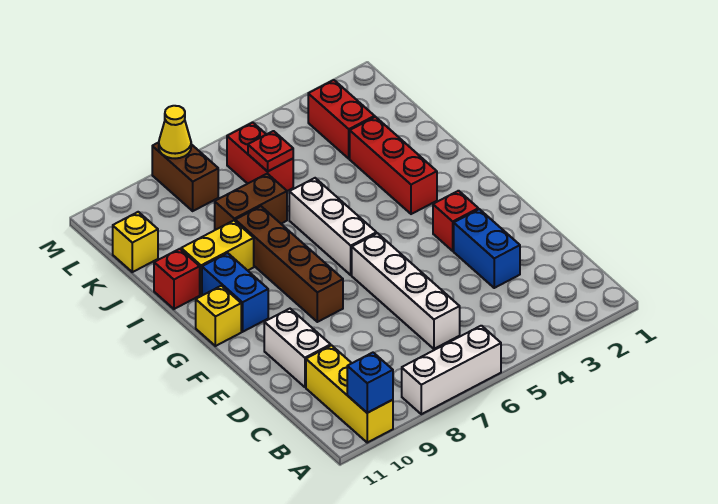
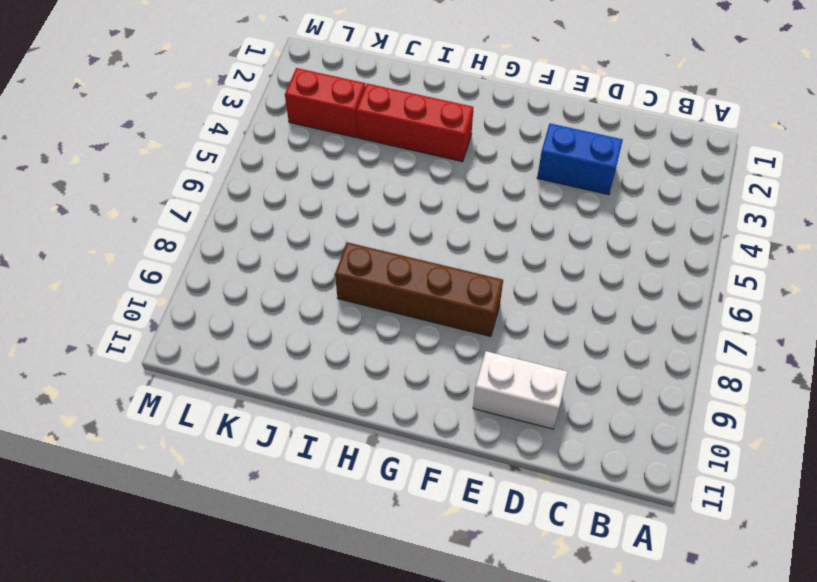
none -> white brick A6:A8 level 1
none -> yellow brick A10:C10 level 1
none -> white brick C6:F6 level 1

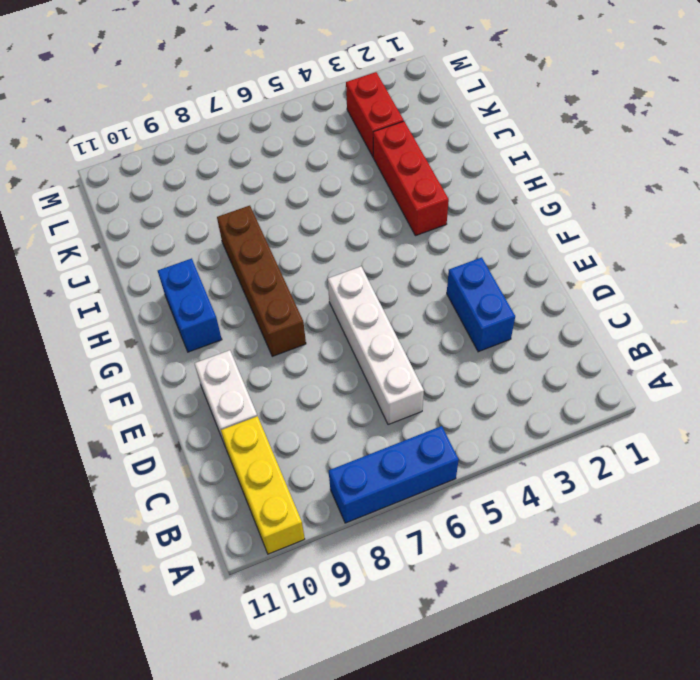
blue brick A6:A8 level 1 -> white brick A6:A8 level 1
none -> red brick F3 level 1
none -> white brick G6:I6 level 1
none -> yellow brick G11 level 1

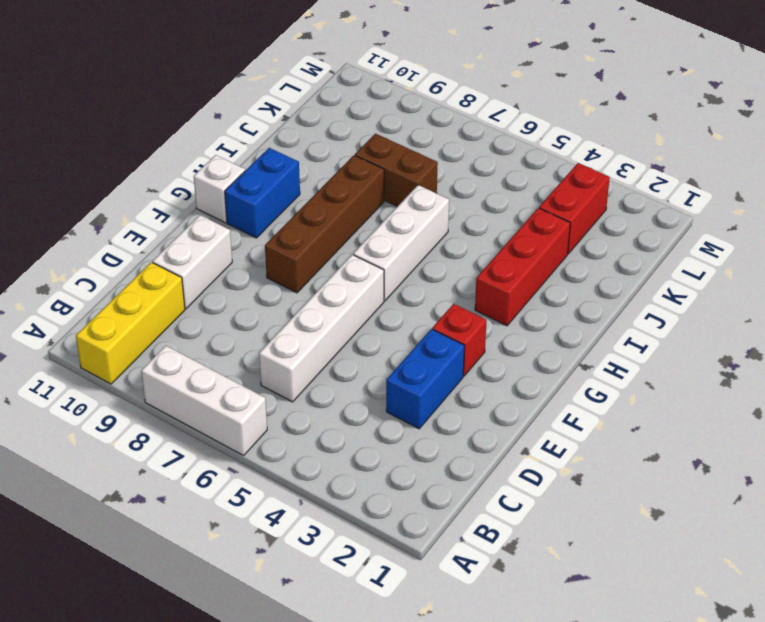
white brick G11 level 1 -> yellow brick G11 level 1
none -> yellow brick I9:I10 level 1
none -> red brick I11 level 1
none -> red brick K6:L6 level 1

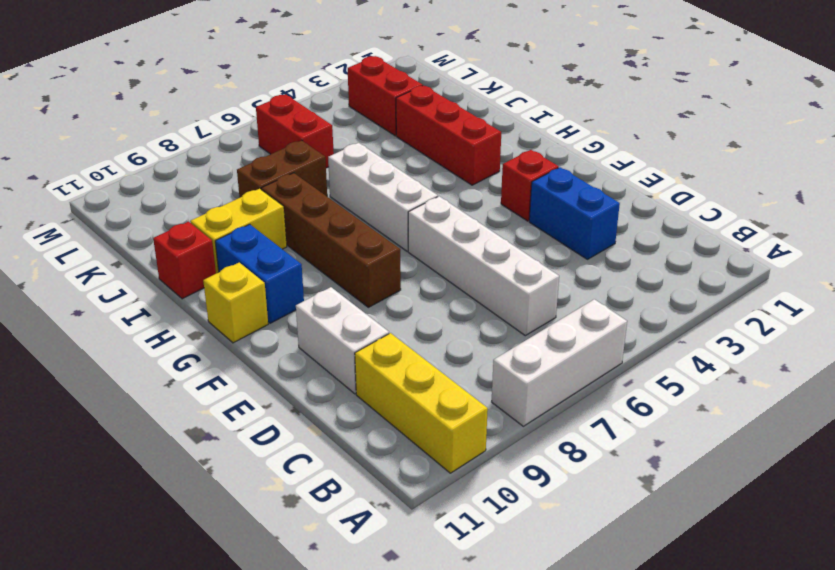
none -> yellow brick K11 level 1
none -> brown brick L8:M8 level 1
none -> blue brick A10 level 2

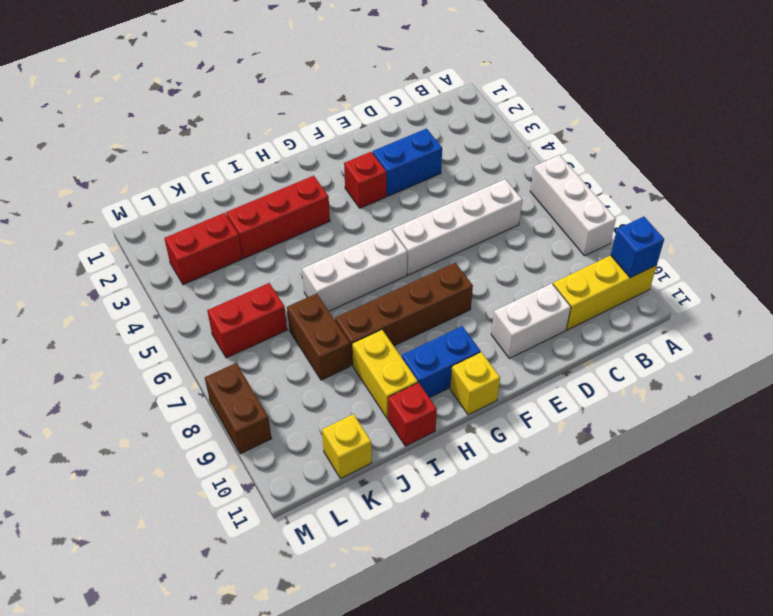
brown brick M8:M9 level 1 -> brown brick L8:M8 level 1
none -> red plate K6 level 2
none -> yellow cone M8 level 2

